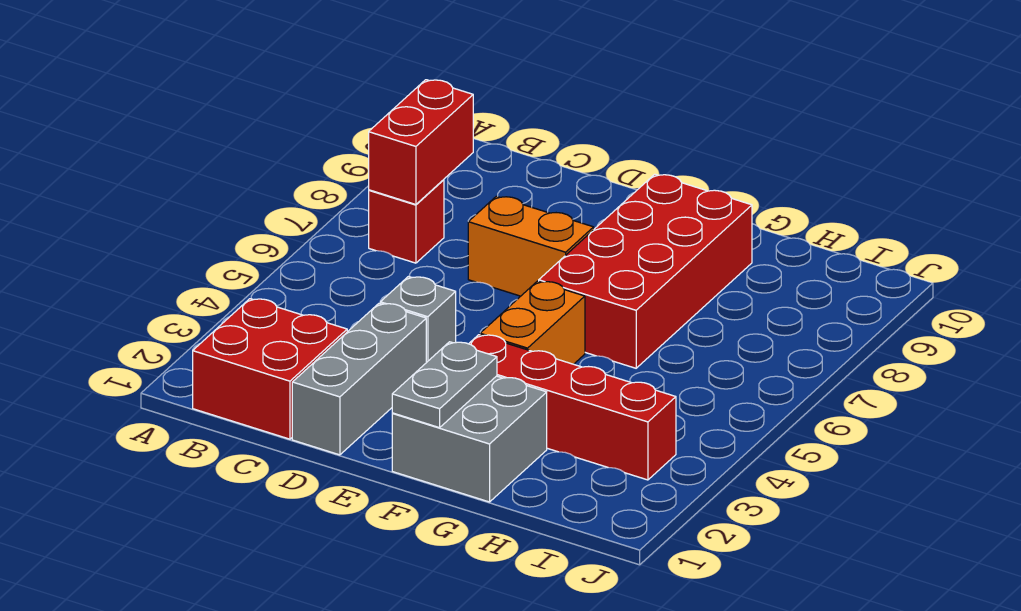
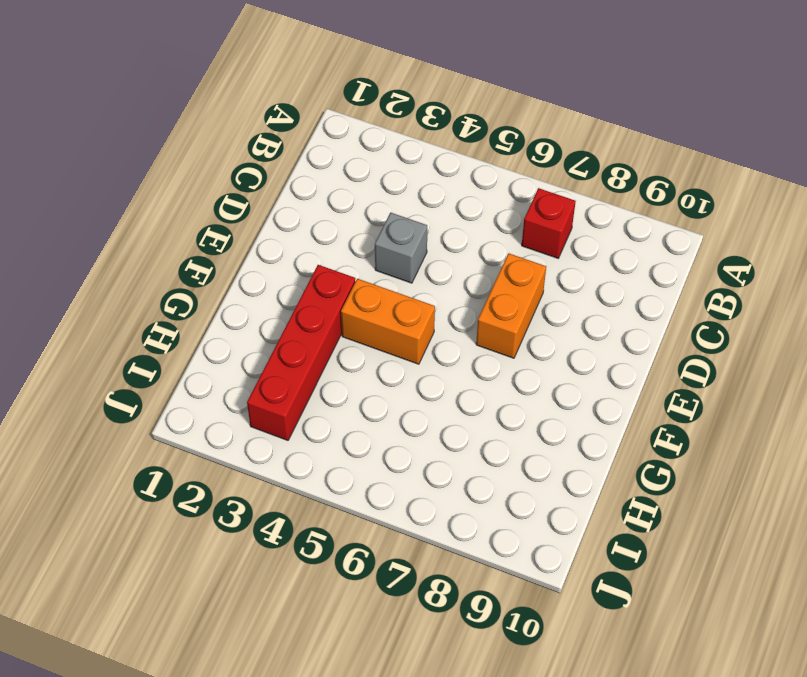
none -> red brick B1:C2 level 1
none -> grey brick D1:D3 level 1

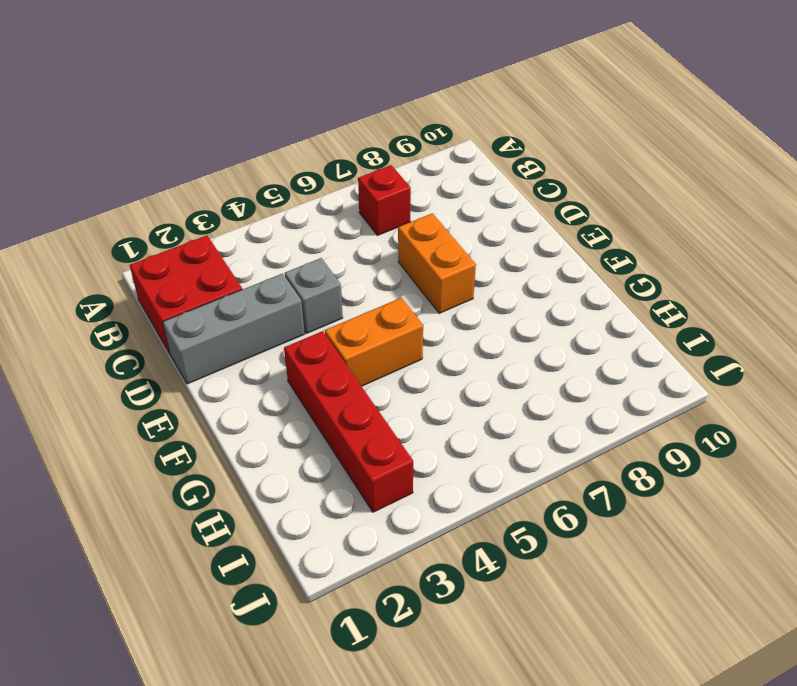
none -> grey brick F1:G2 level 1
none -> red brick F6:G9 level 1

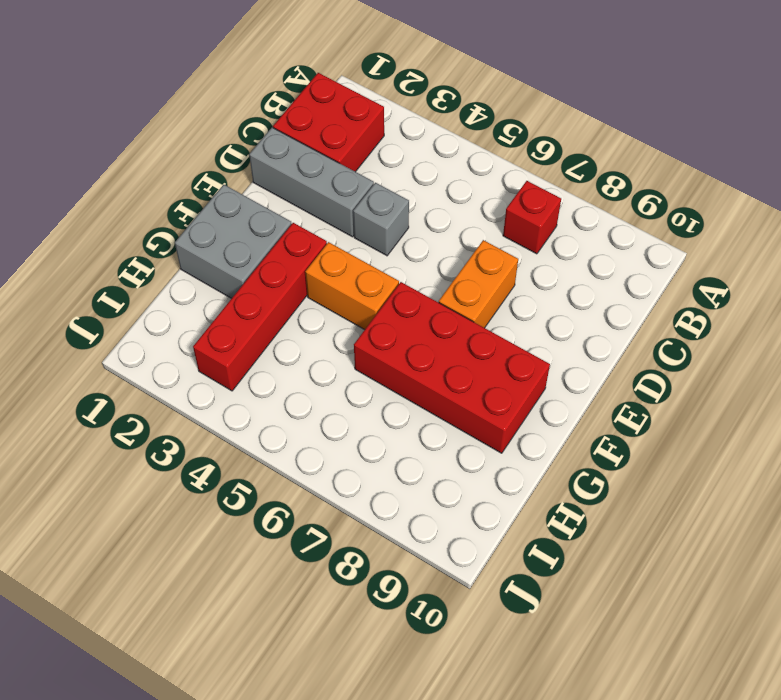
none -> red brick B7:B8 level 2
none -> grey plate F1:F2 level 2

